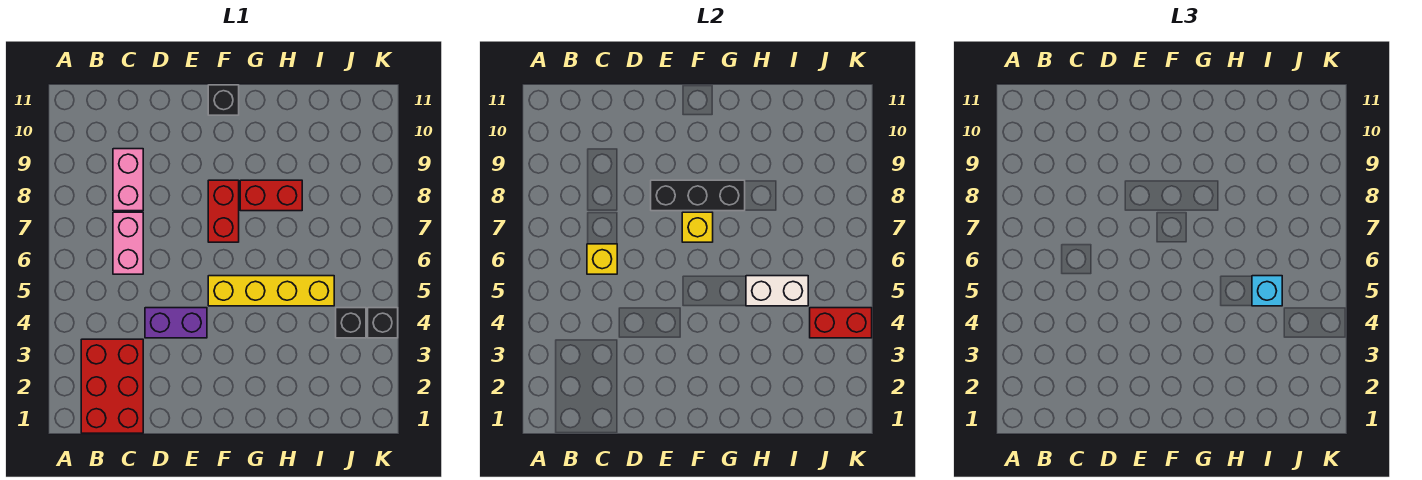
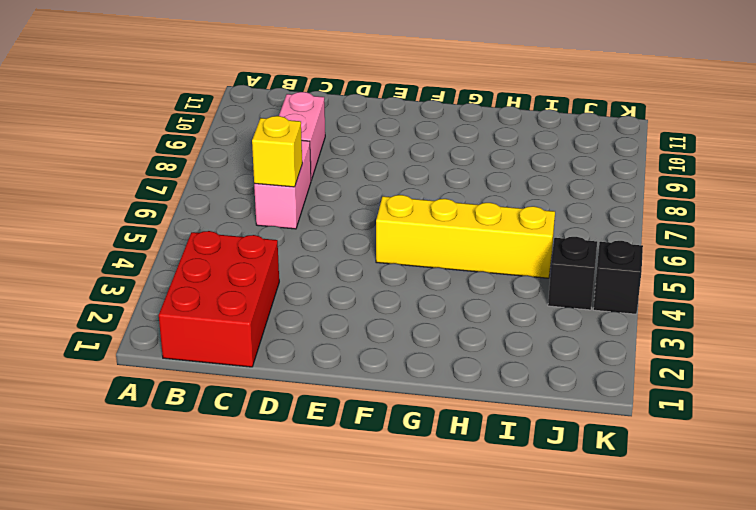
none -> purple brick D4:E4 level 1
none -> red brick F7:F8 level 1
none -> black brick F11 level 1

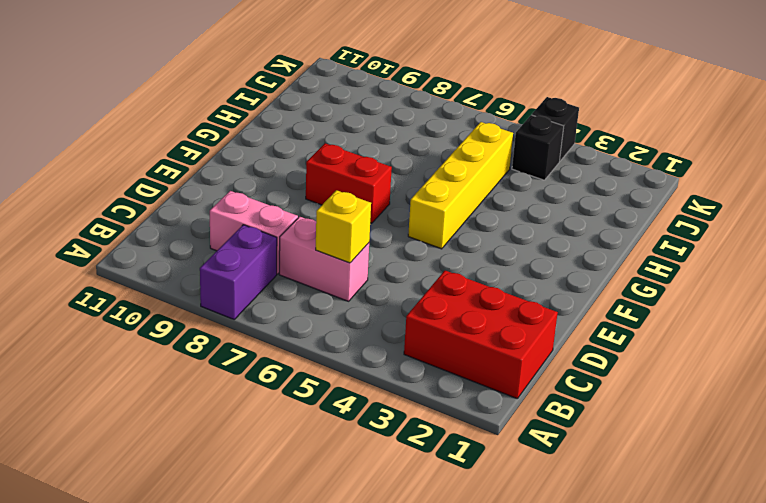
purple brick A8:B8 level 1 -> purple brick D4:E4 level 1
none -> black brick F11 level 1
none -> red brick G8:H8 level 1
none -> black brick E8:G8 level 2

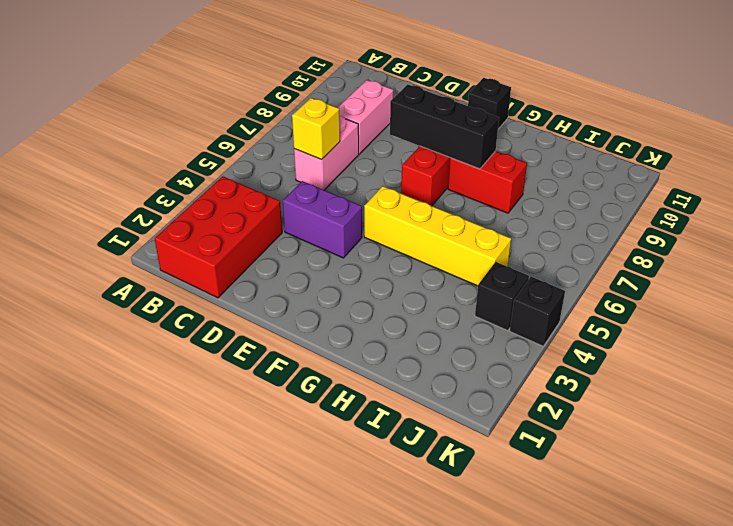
none -> yellow brick F7 level 2
none -> white brick H5:I5 level 2
none -> red brick J4:K4 level 2

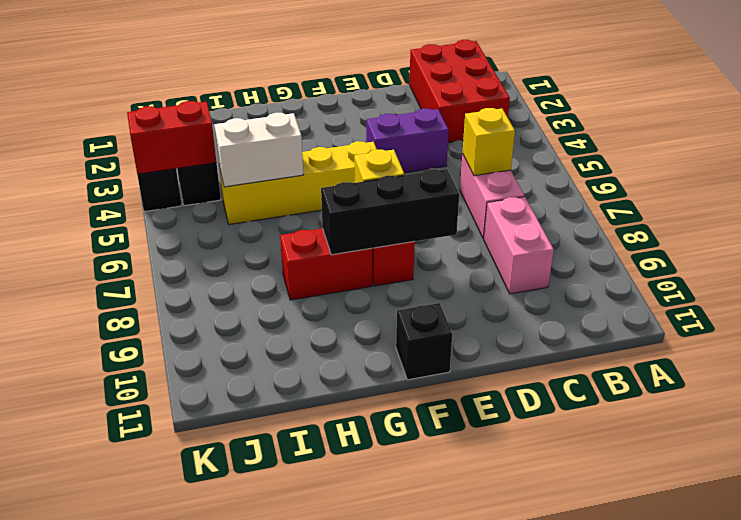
none -> cyan brick I5 level 3

